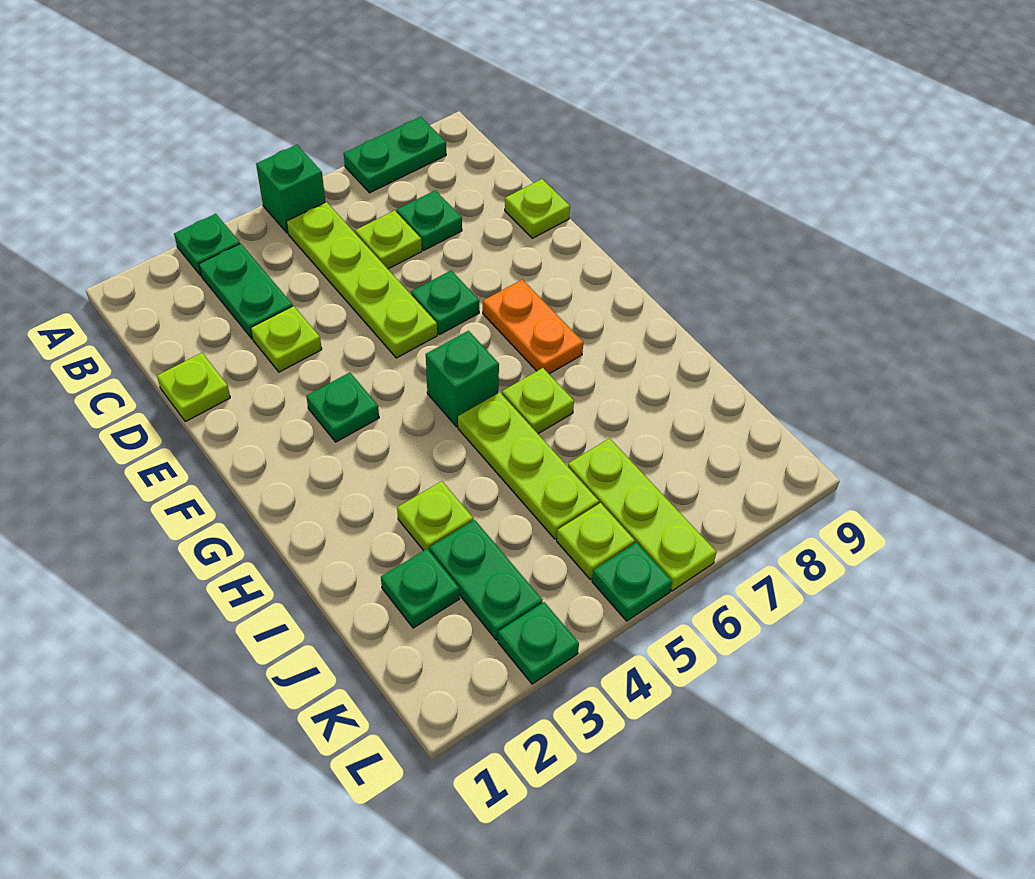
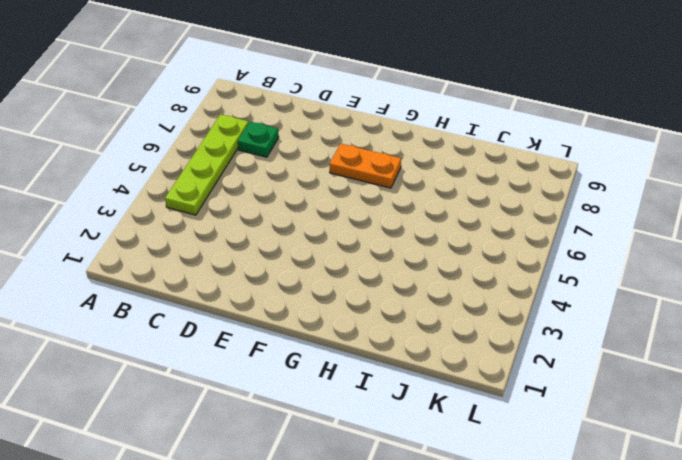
lime plate B4:B7 level 1 -> lime plate B5:E5 level 1
none -> green plate A3 level 1
none -> green brick A5 level 1
none -> green plate A7:A8 level 1

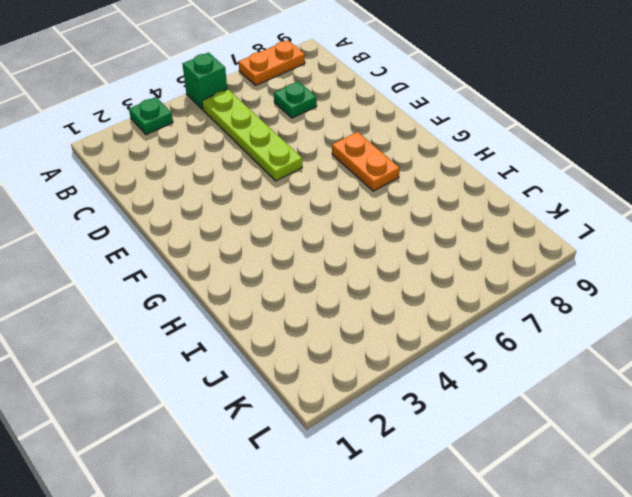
orange plate A7:A8 level 1 -> green plate A7:A8 level 1
none -> green plate B3:C3 level 1
none -> lime plate C6 level 1
none -> lime plate D1 level 1

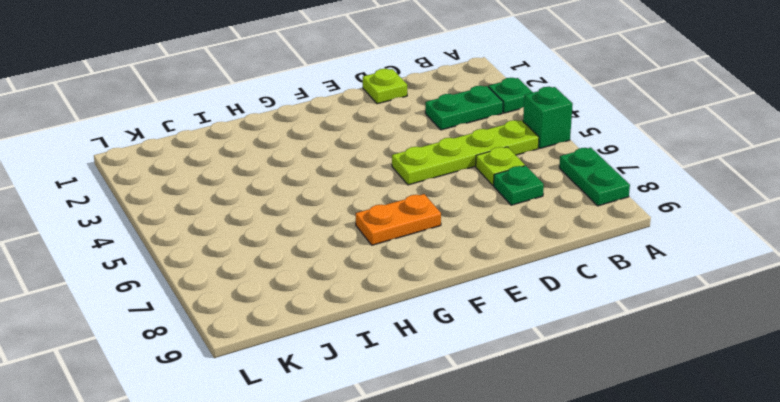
none -> lime plate D3 level 1
none -> lime plate D9 level 1
none -> green plate E6 level 1

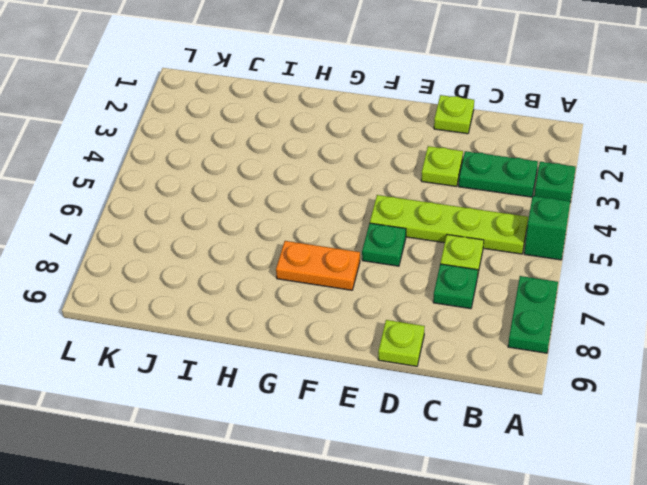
none -> green plate F3 level 1
none -> green brick G5 level 1
none -> lime plate H5:J5 level 1

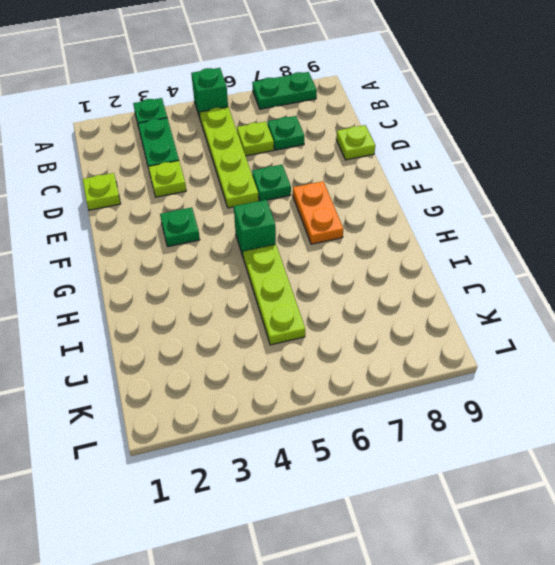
none -> lime plate H6 level 1
none -> lime plate I3 level 1
none -> green plate J2 level 1

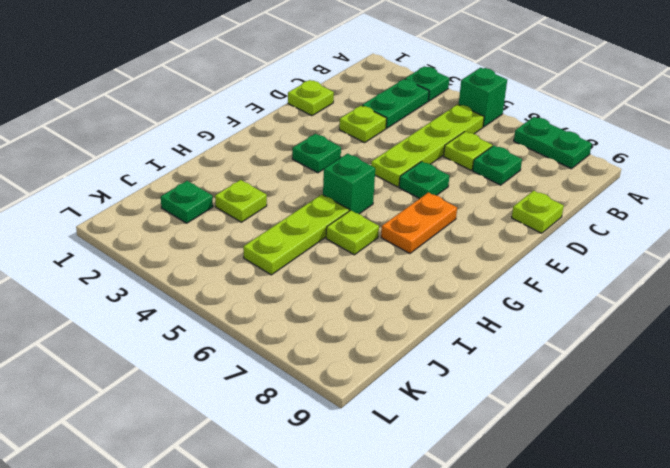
none -> green plate J3:K3 level 1
none -> lime plate J6:L6 level 1
none -> lime plate K5 level 1

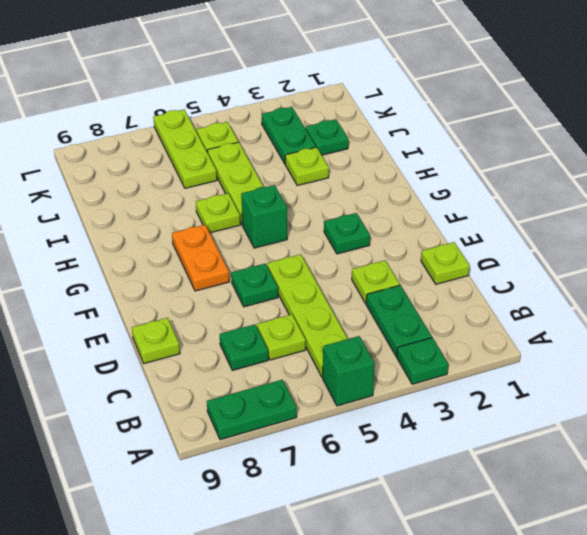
none -> green plate L3 level 1
none -> green plate L5 level 1

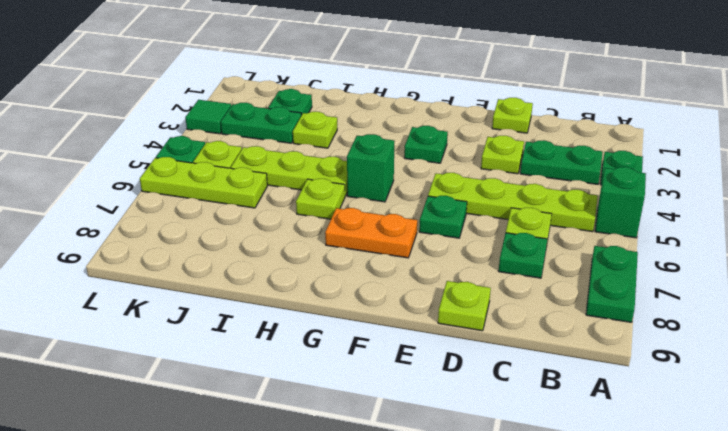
green tile L3 level 1 -> green plate L3 level 1

